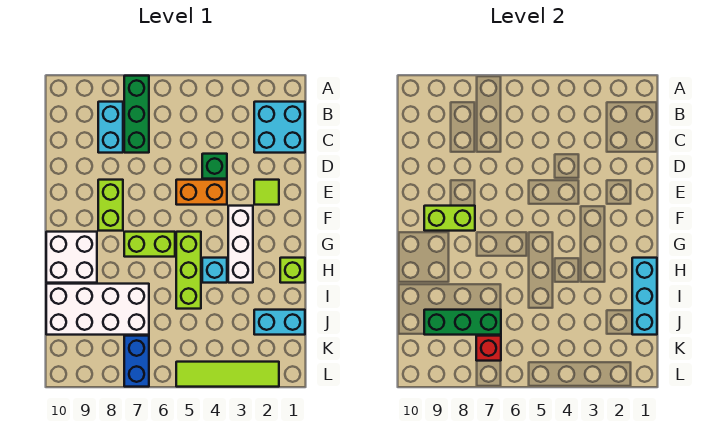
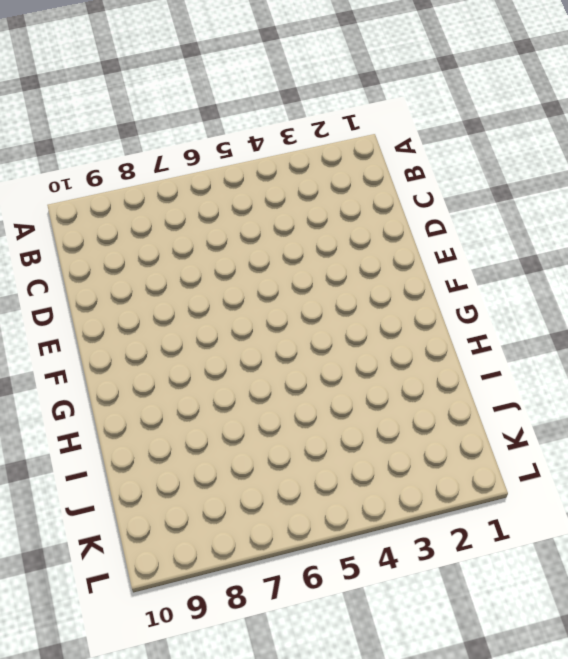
none -> green brick A7:C7 level 1
none -> cyan brick B1:C2 level 1
none -> cyan brick B8:C8 level 1

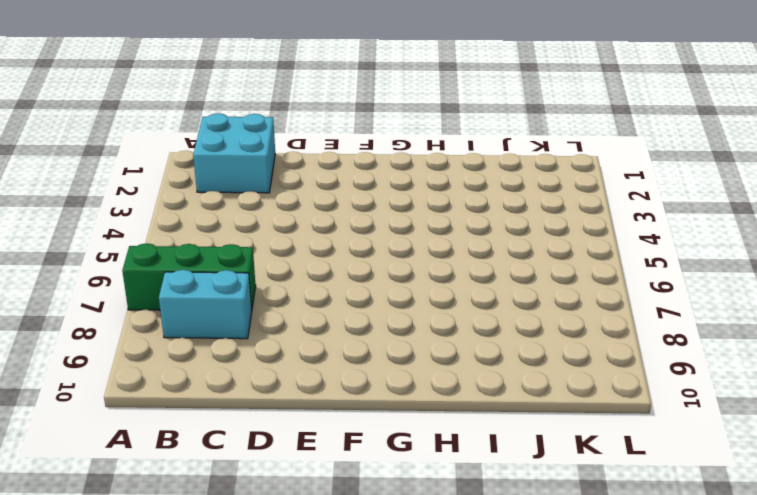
none -> green brick D4 level 1
none -> lime tile E2 level 1
none -> orange brick E4:E5 level 1

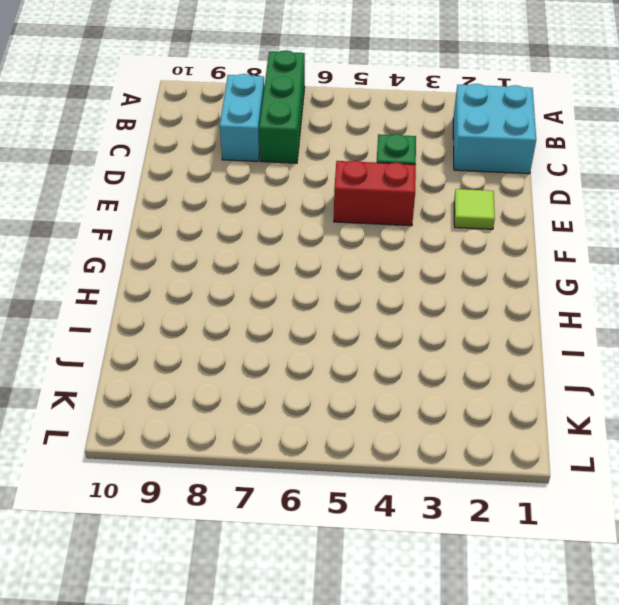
red brick E4:E5 level 1 -> orange brick E4:E5 level 1
none -> lime brick E8:F8 level 1
none -> white brick F3:H3 level 1
none -> lime brick G5:I5 level 1

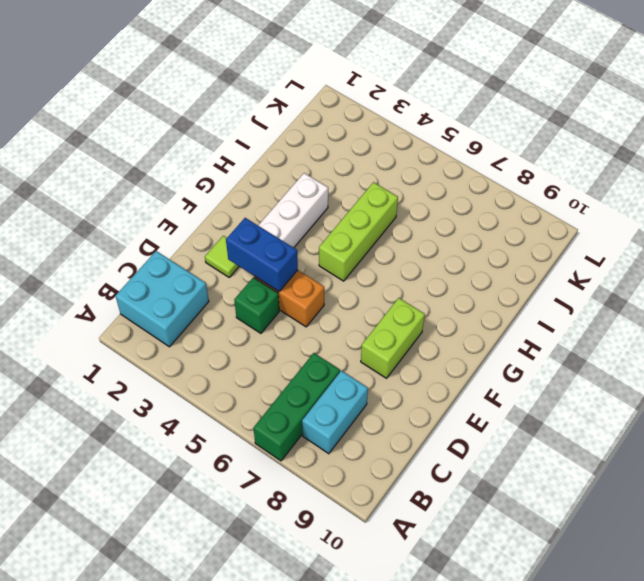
blue brick E3:E4 level 2 -> blue brick K7:L7 level 1
none -> lime brick G6:G7 level 1
none -> white brick G9:H10 level 1
none -> lime brick H1 level 1

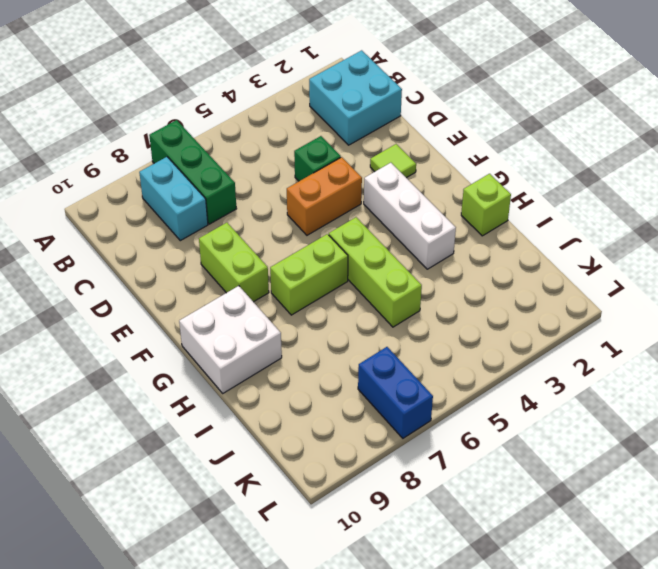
none -> cyan brick H4 level 1
none -> white brick I7:J10 level 1
none -> cyan brick J1:J2 level 1

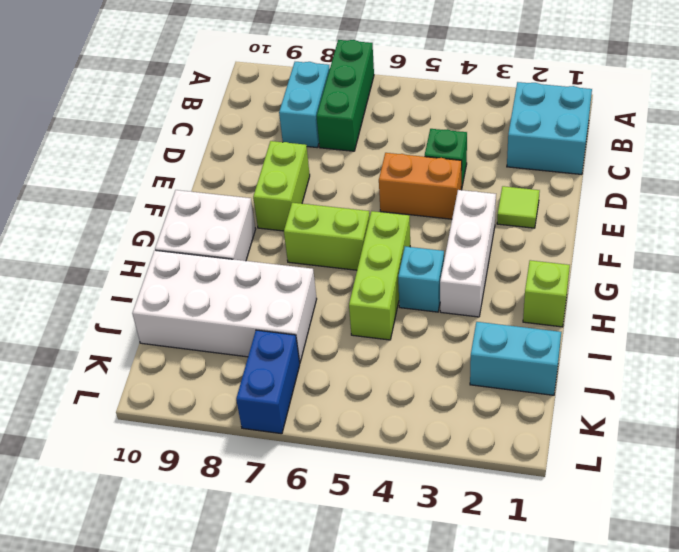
none -> lime tile L2:L5 level 1
none -> lime brick F8:F9 level 2
none -> cyan brick H1:J1 level 2

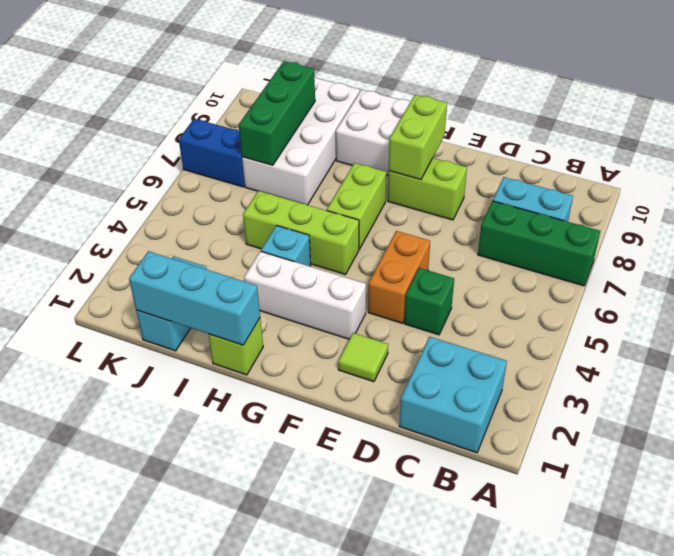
none -> lime tile L2:L5 level 1
none -> red brick K7 level 2

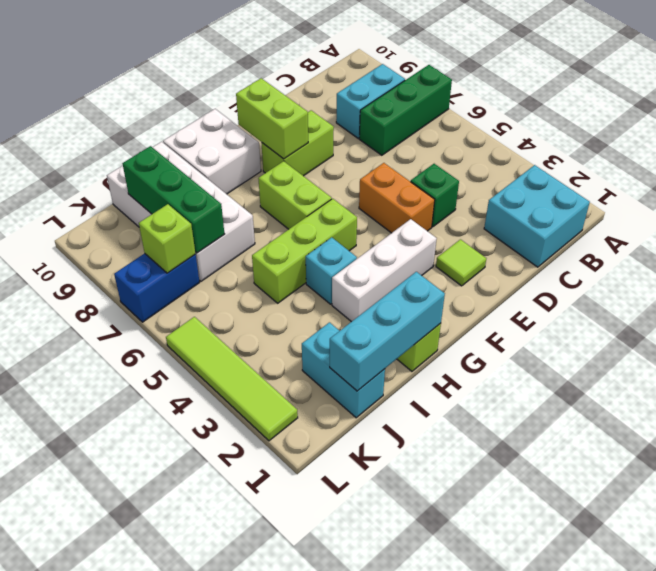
lime brick K7 level 2 -> red brick K7 level 2

